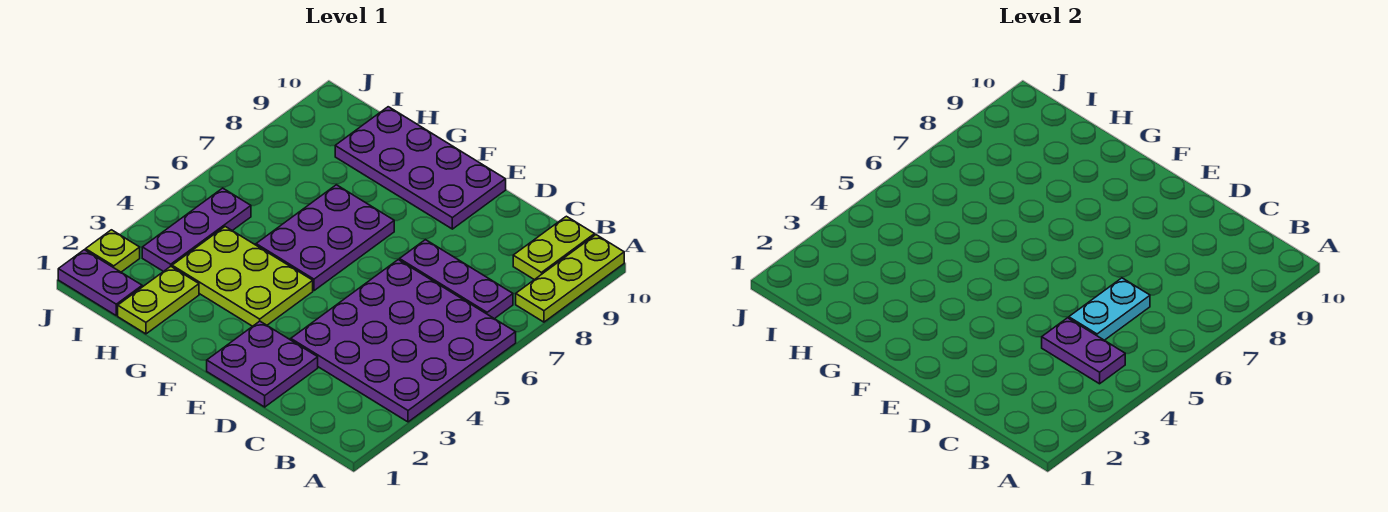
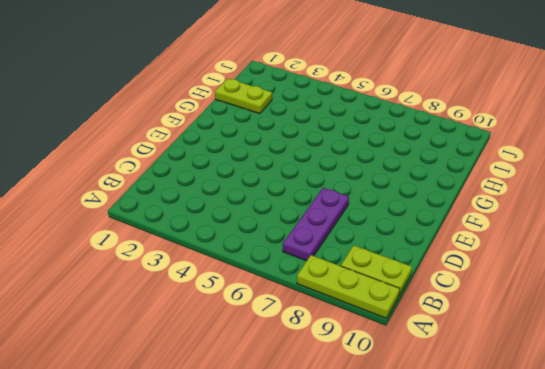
none -> purple plate A3:D6 level 1
none -> purple plate D1:E2 level 1
none -> purple plate E9:H10 level 1

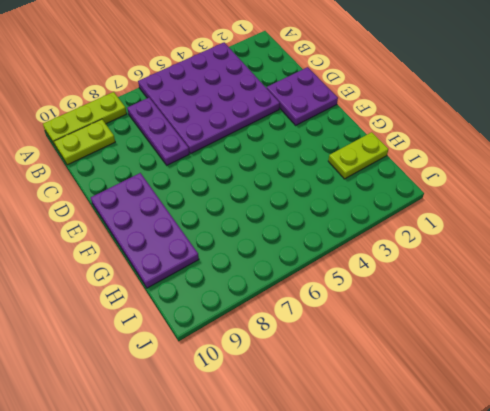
none -> lime plate F3:H4 level 1
none -> purple plate F5:G7 level 1
none -> purple plate I1:J1 level 1

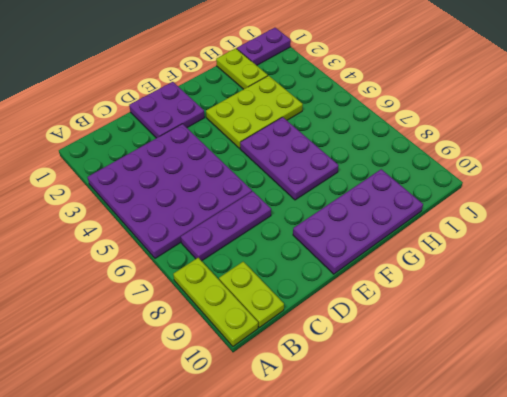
none -> purple plate I3:I5 level 1
none -> lime plate J2 level 1
none -> purple plate B4:C4 level 2

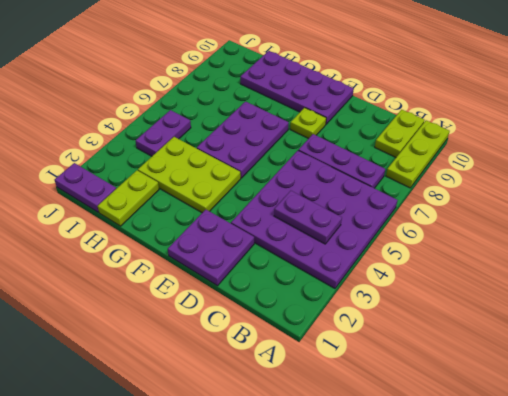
lime plate E8 level 1 -> lime plate J2 level 1
purple plate I4:I5 level 1 -> purple plate I3:I5 level 1
none -> cyan plate C5:C6 level 2

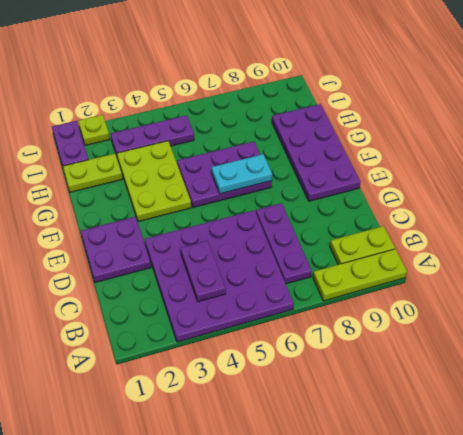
cyan plate F6:F7 level 2 -> cyan plate C5:C6 level 2

